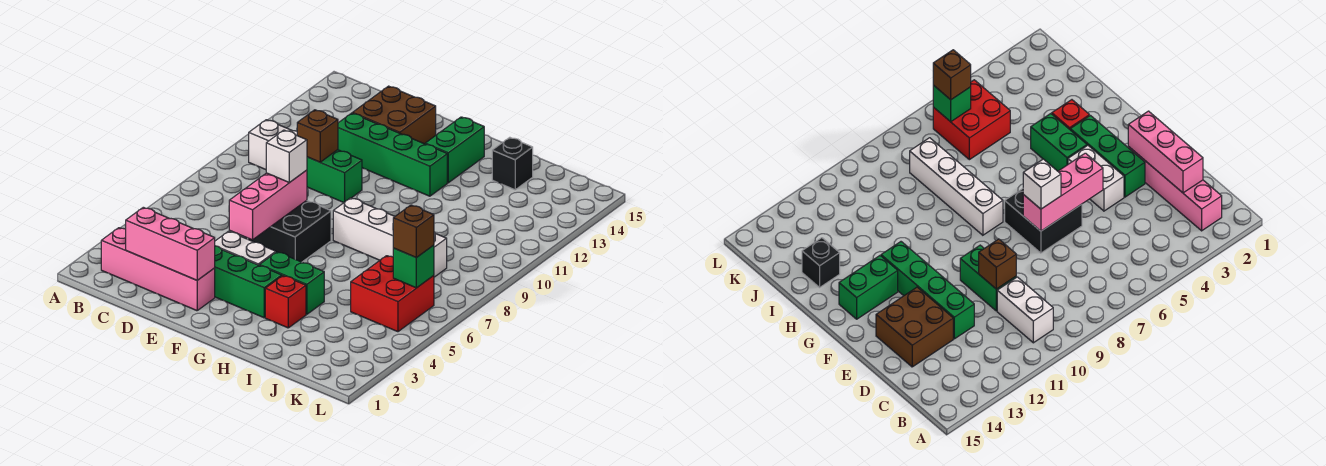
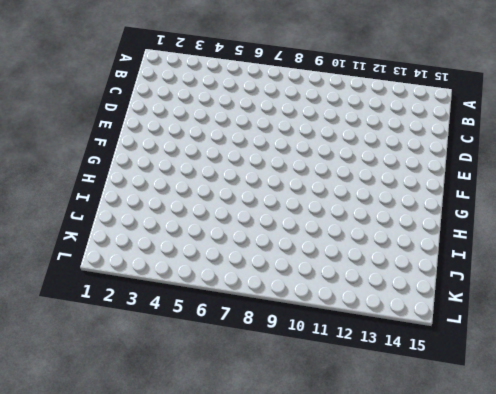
none -> pink brick B2:E2 level 1
none -> white brick B10:C10 level 1
none -> green brick D10:E10 level 1

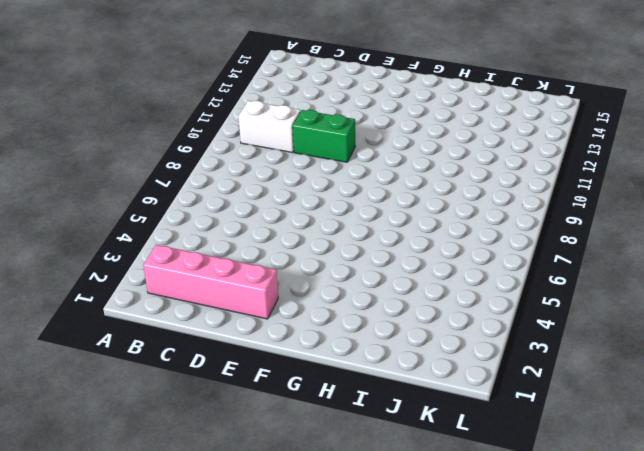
none -> green brick D12:G12 level 1
none -> brown brick D13:E14 level 1
none -> green brick E3:G3 level 1

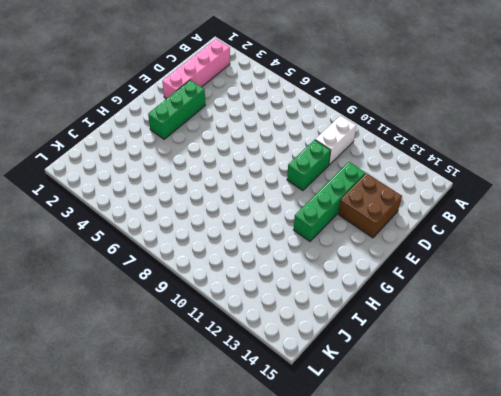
none -> white brick E4:F4 level 1
none -> black brick E6:F7 level 1
none -> green brick G4:H4 level 1

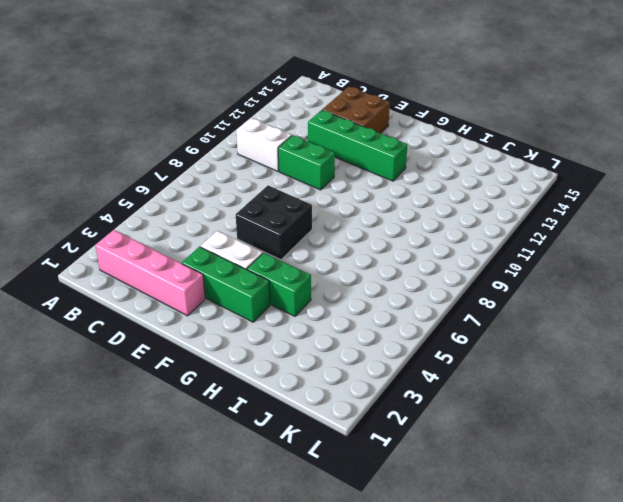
none -> white brick G8:J8 level 1
none -> green brick G13:G14 level 1
none -> red brick H3 level 1

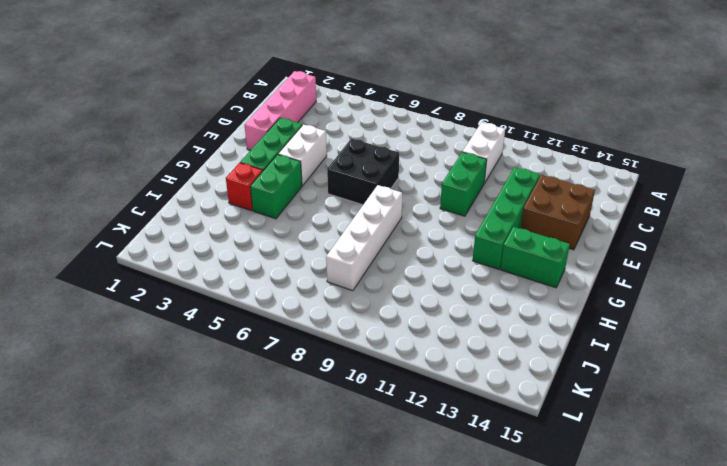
none -> black brick I14 level 1
none -> red brick J5:K6 level 1
none -> pink brick C2:E2 level 2

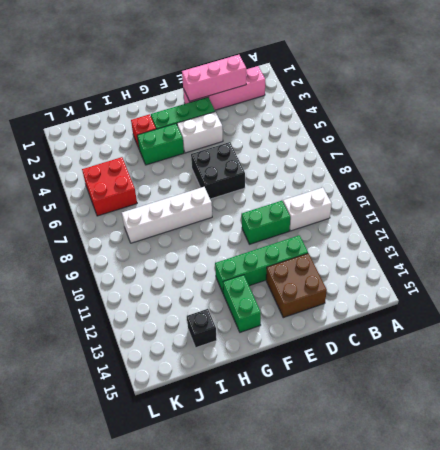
none -> brown brick D10 level 2
none -> pink brick E5:E7 level 2
none -> green brick K6 level 2

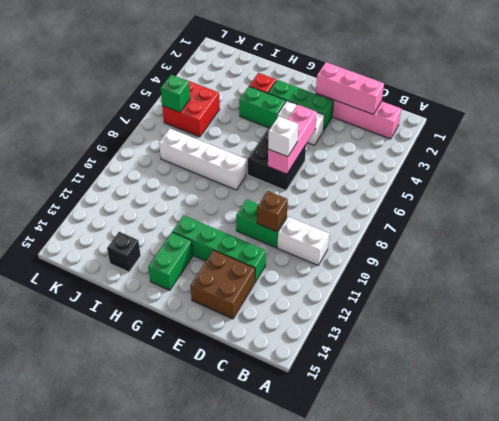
none -> brown brick K6 level 3

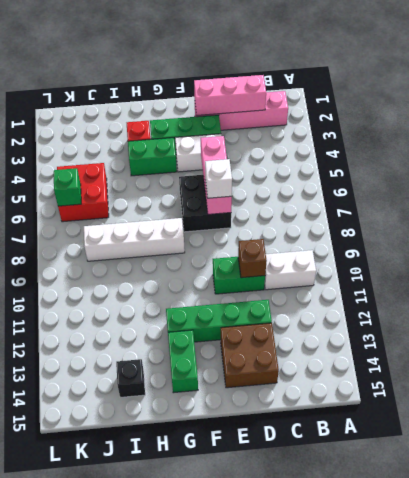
none -> brown brick K6 level 3

